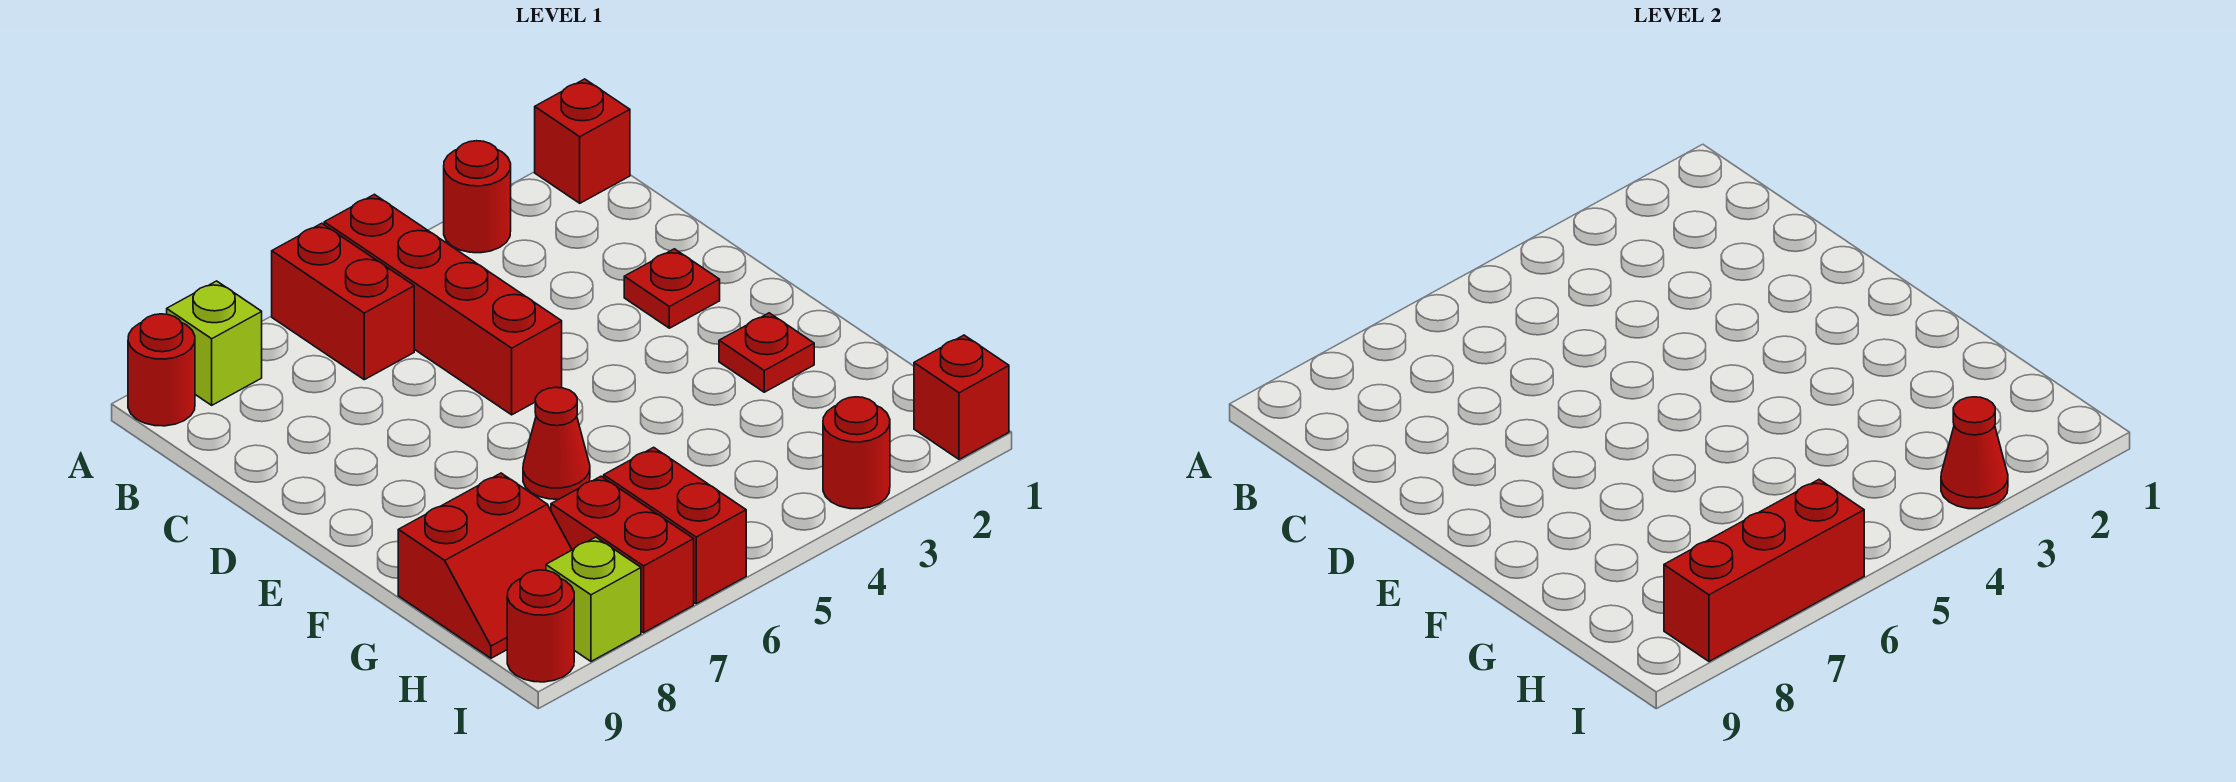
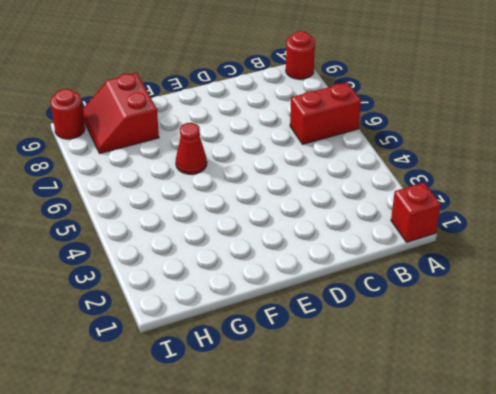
none -> red round brick A3 level 1
none -> red brick A5:D5 level 1
none -> lime brick A8 level 1

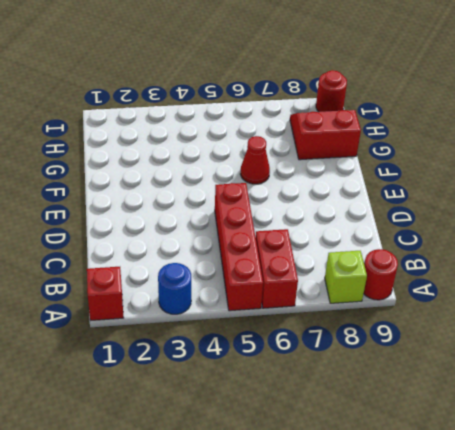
blue round brick A3 level 1 -> red round brick A3 level 1
none -> red plate D2 level 1
none -> red plate F2 level 1
none -> red brick H6:I6 level 1

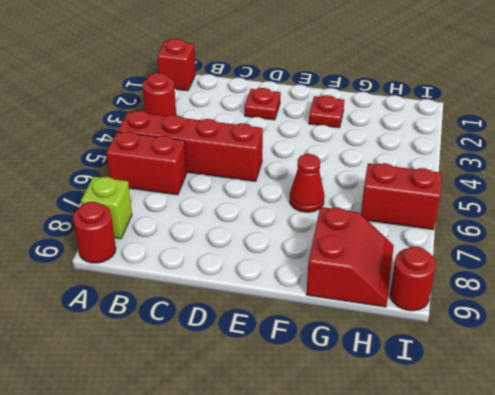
none -> red brick H7:I7 level 1
none -> red brick I1 level 1
none -> red round brick I3 level 1

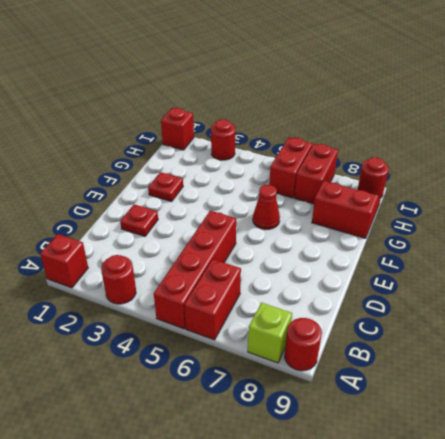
none -> lime brick I8 level 1
none -> red cone I3 level 2
none -> red brick I6:I8 level 2

